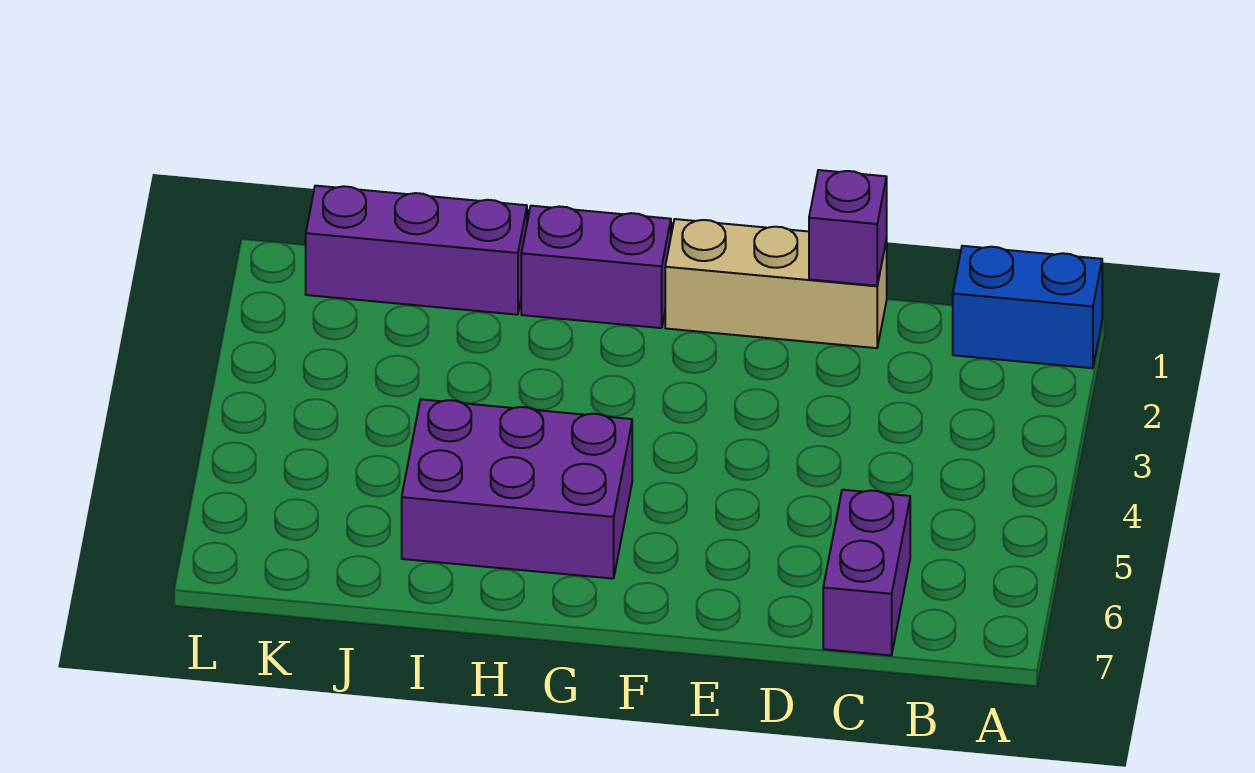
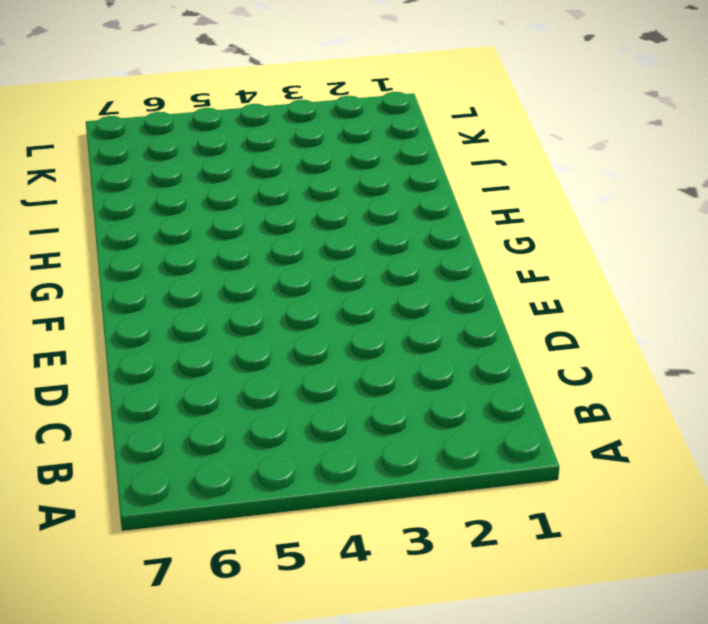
none -> blue brick A1:B1 level 1
none -> purple brick C6:C7 level 1

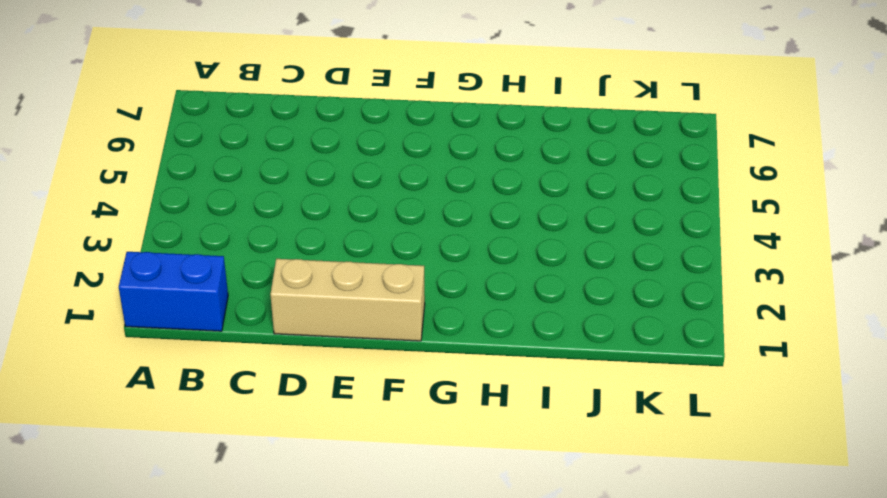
none -> purple brick C6:C7 level 1
none -> purple brick G1:H1 level 1

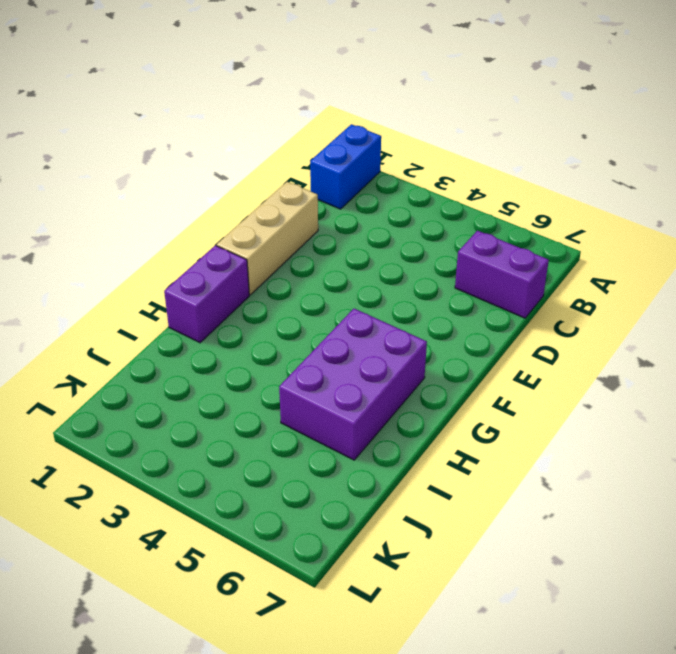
none -> purple brick I1:K1 level 1
none -> purple brick D1 level 2

